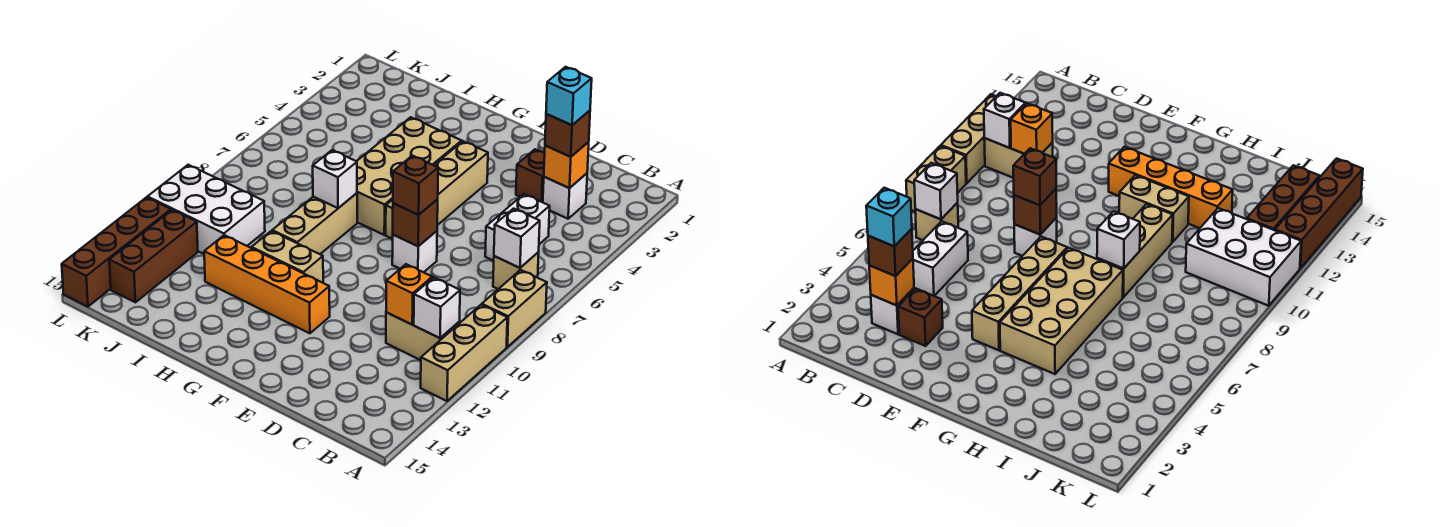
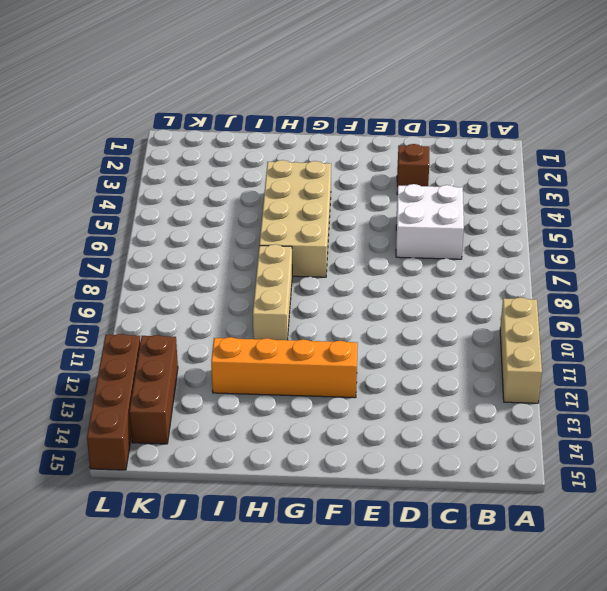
white brick C5:D6 level 1 -> white brick C5:C6 level 1
none -> tan brick A8:A9 level 1
none -> tan brick B7 level 1
none -> tan brick B11:C11 level 1

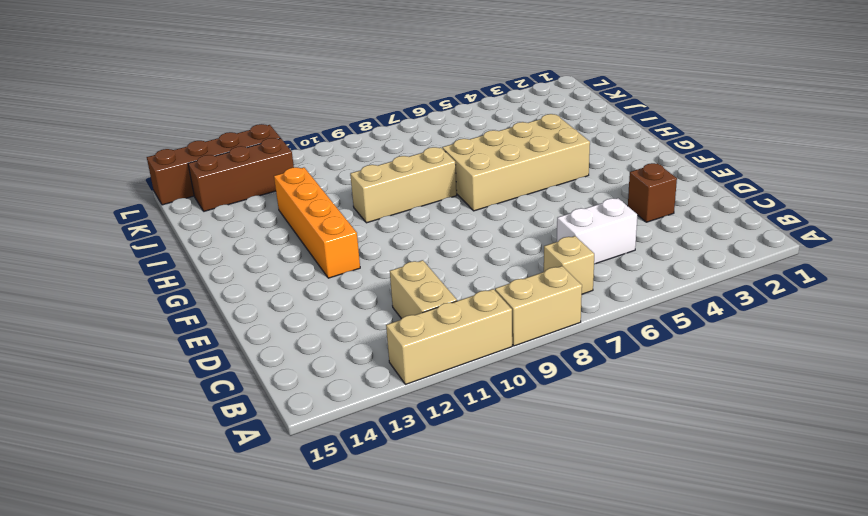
none -> white brick C3 level 1
none -> white brick E8 level 1
none -> tan brick F4:F7 level 1

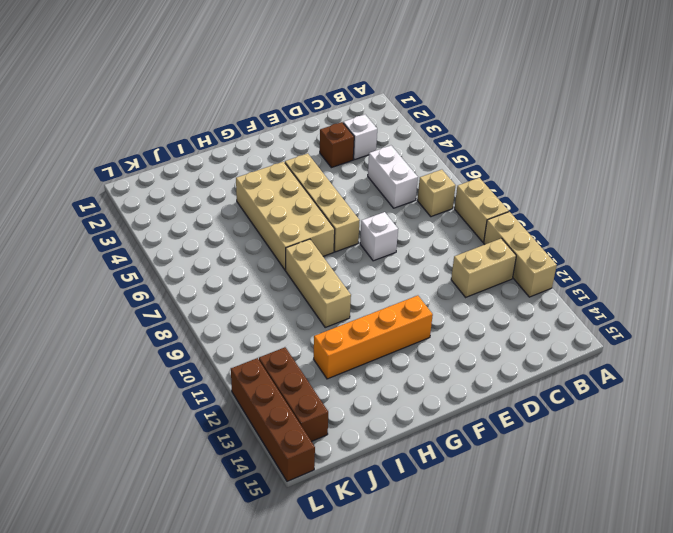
none -> tan brick G11:H11 level 1
none -> white brick J10:L11 level 1
none -> white brick B7 level 2

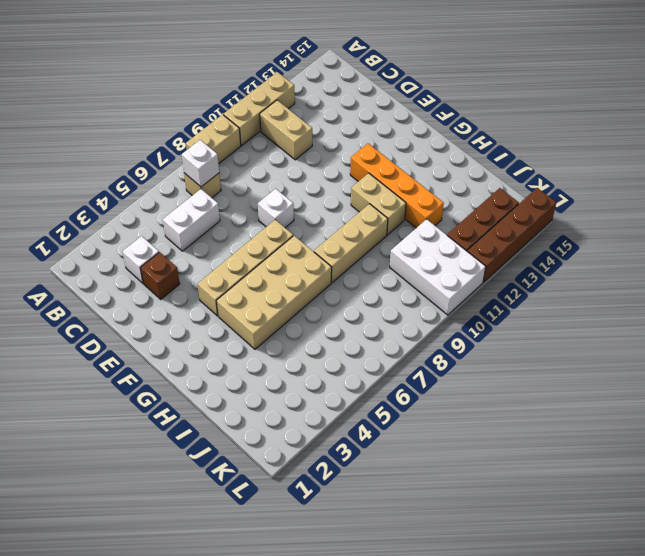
none -> white brick B11 level 2
none -> orange brick C3 level 2
none -> orange brick C11 level 2

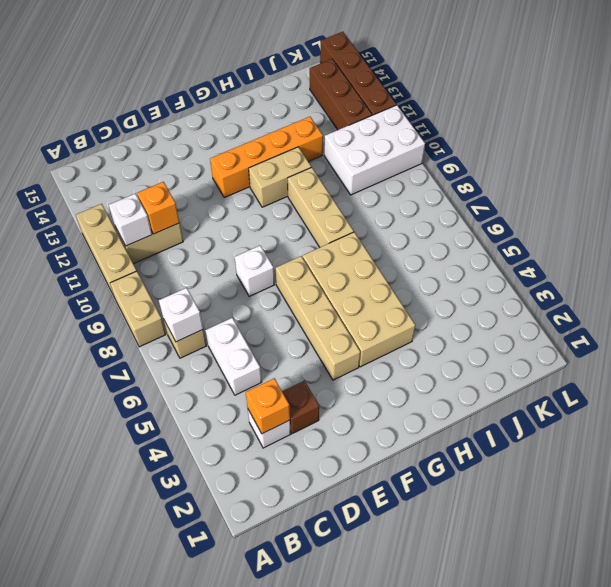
none -> brown brick E8 level 2
none -> white brick H8 level 2
none -> brown brick C3 level 3

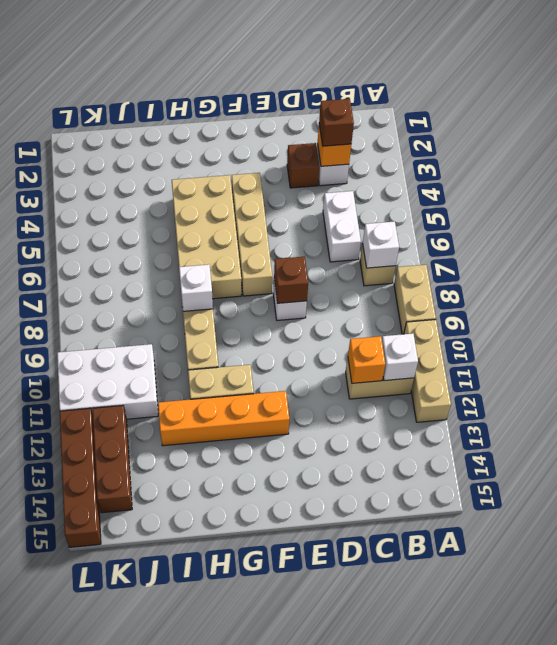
none -> brown brick E8 level 3
none -> cyan brick C3 level 4

